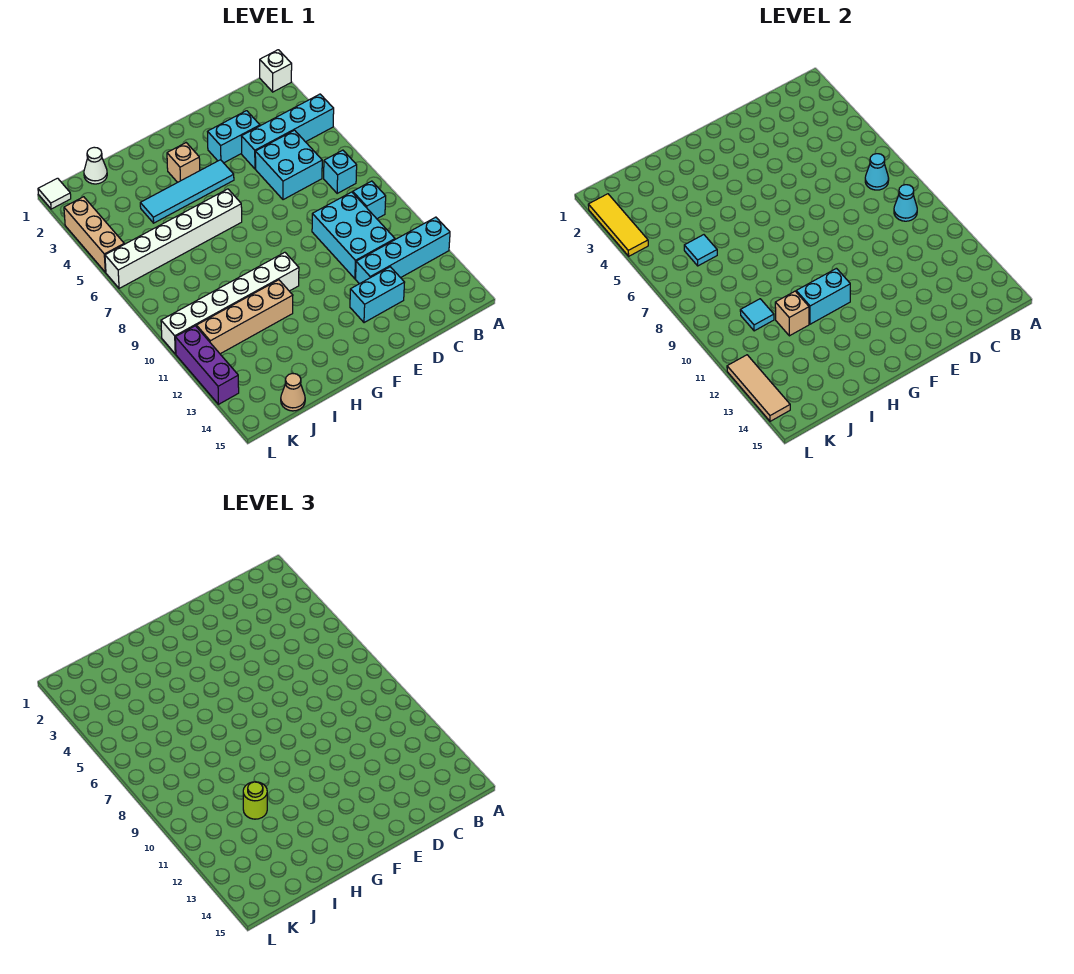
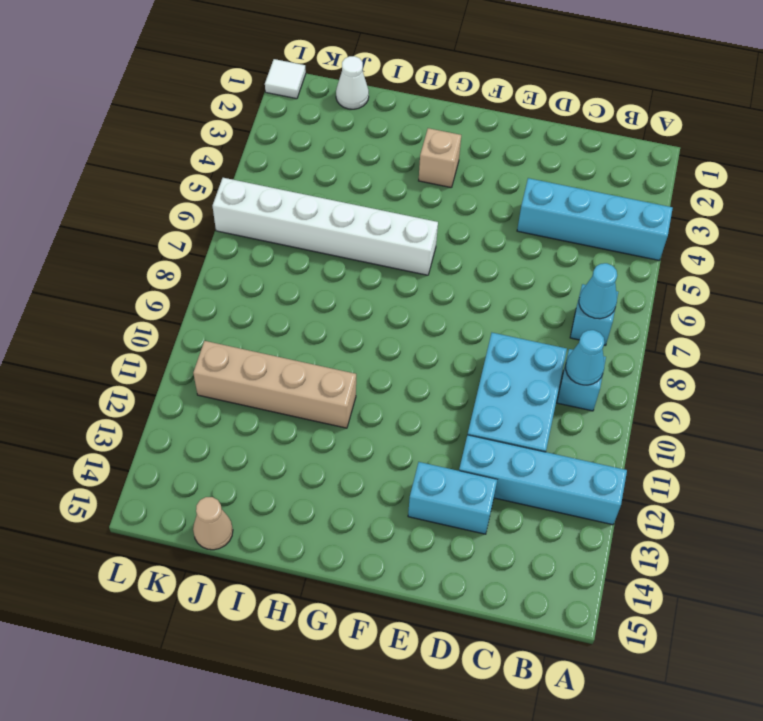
none -> white brick A1 level 1
none -> cyan brick C5:D6 level 1
none -> cyan brick D3:E3 level 1

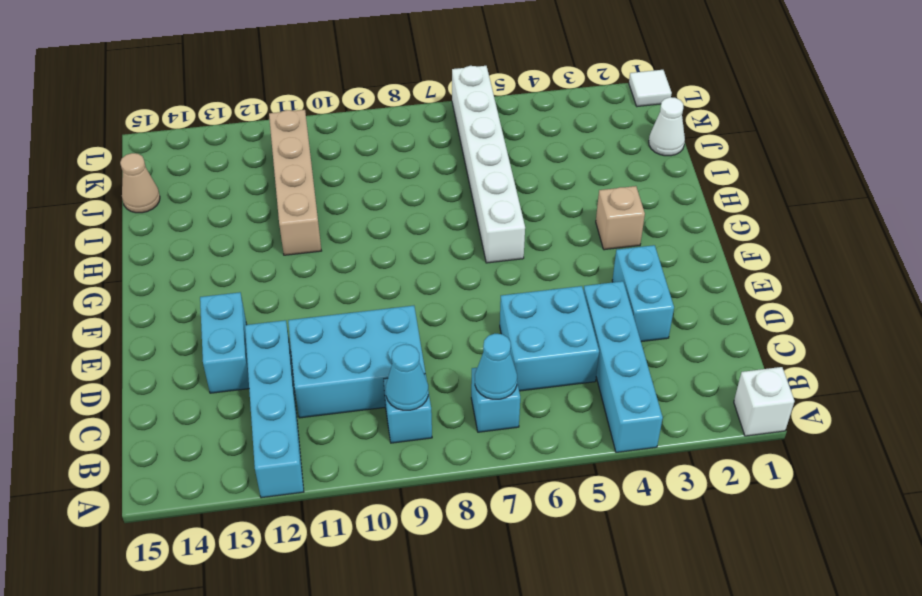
none -> cyan tile F4:I4 level 1
none -> white brick G10:L10 level 1
none -> tan brick L3:L5 level 1

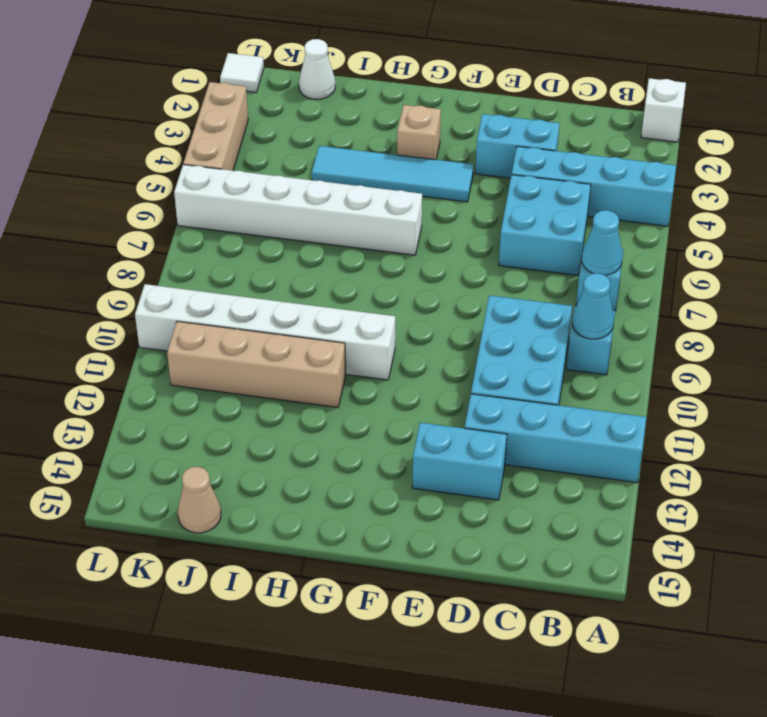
none -> purple brick L11:L13 level 1
none -> cyan brick G11:H11 level 2
none -> tan brick I11 level 2

